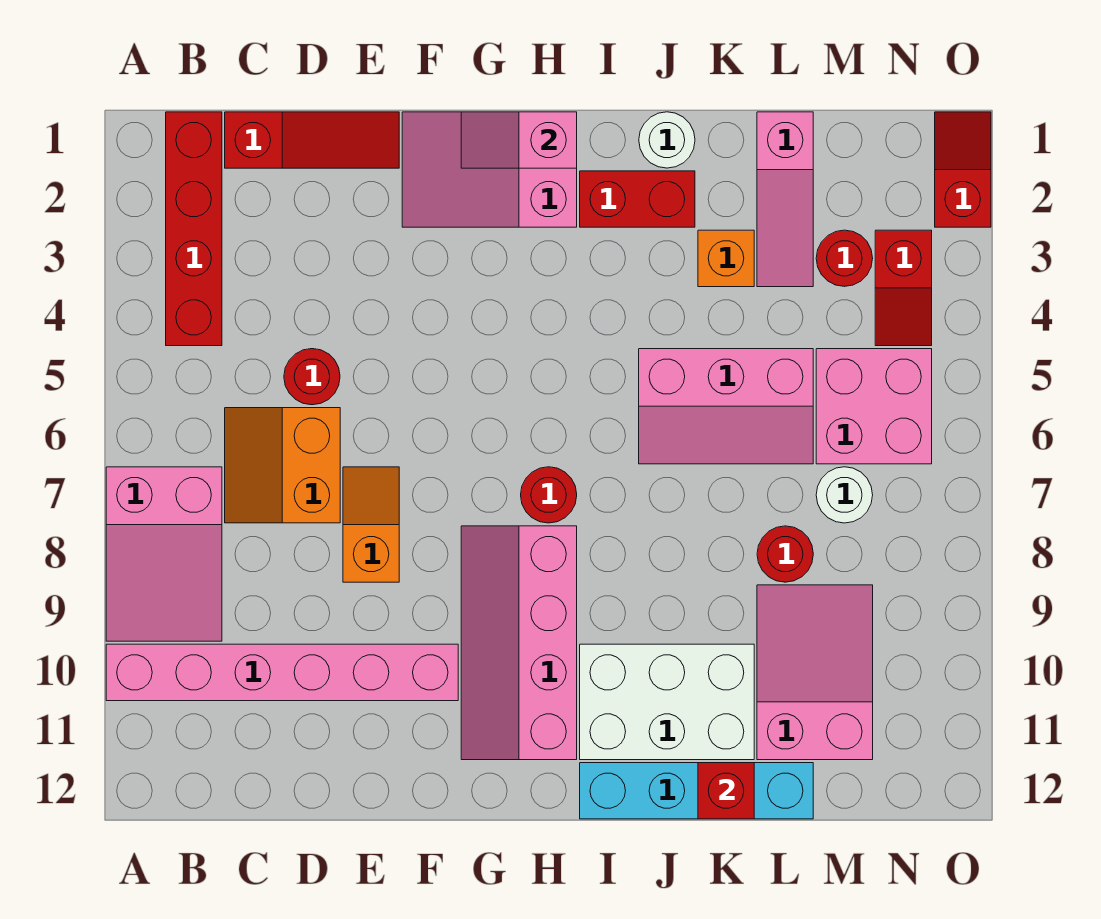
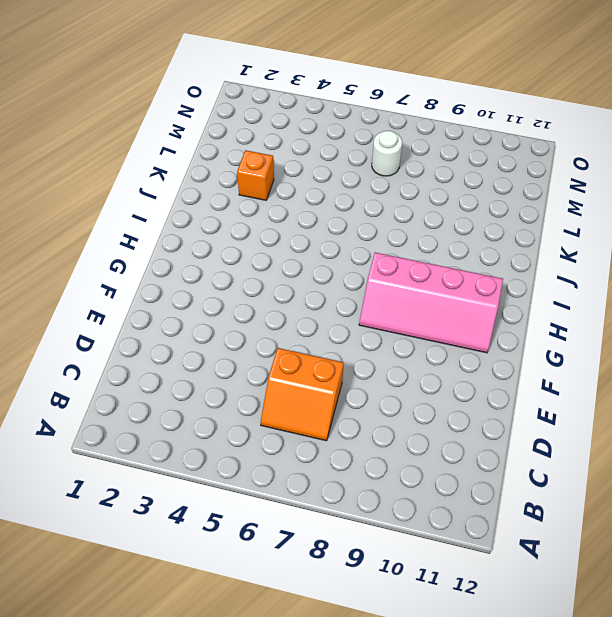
none -> pink slope A7:B9 level 1 top 7
none -> pink brick A10:F10 level 1
none -> red brick B1:B4 level 1

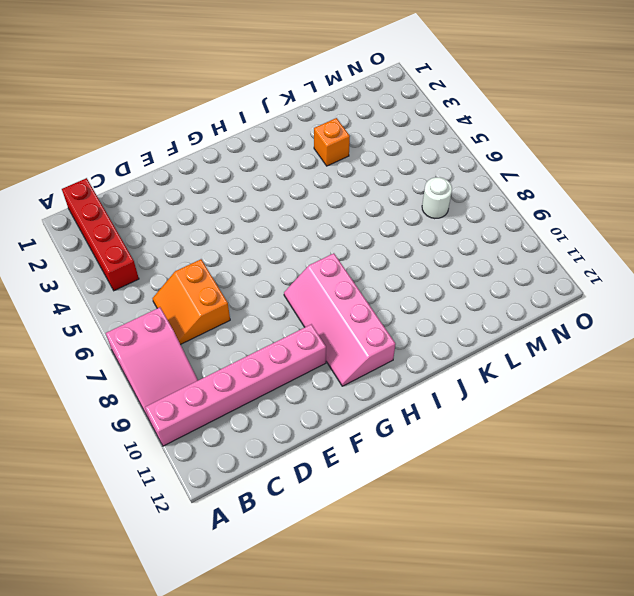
none -> red slope C1:E1 level 1 top C
none -> red round brick D5 level 1
none -> orange slope E7:E8 level 1 top 8

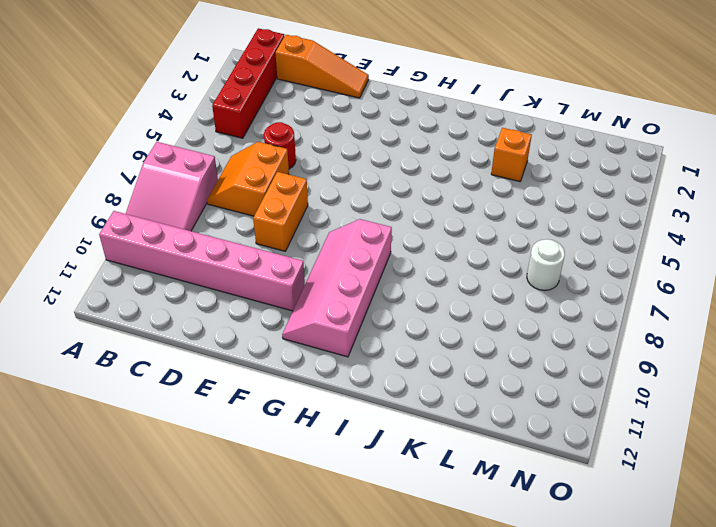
orange slope C1:E1 level 1 top C -> red slope C1:E1 level 1 top C
orange brick E7:E8 level 1 -> orange slope E7:E8 level 1 top 8
none -> pink slope F1:H2 level 1 top H
none -> red round brick H7 level 1
none -> red brick I2:J2 level 1

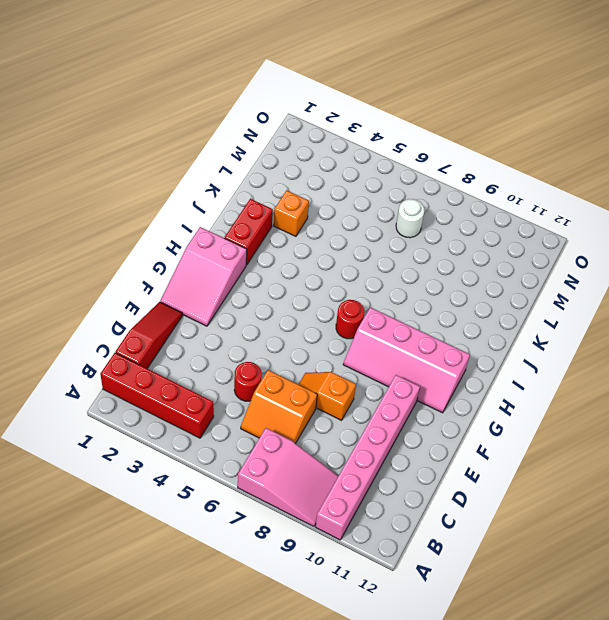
none -> white brick I10:K11 level 1
none -> cyan brick I12:L12 level 1
none -> white round brick J1 level 1

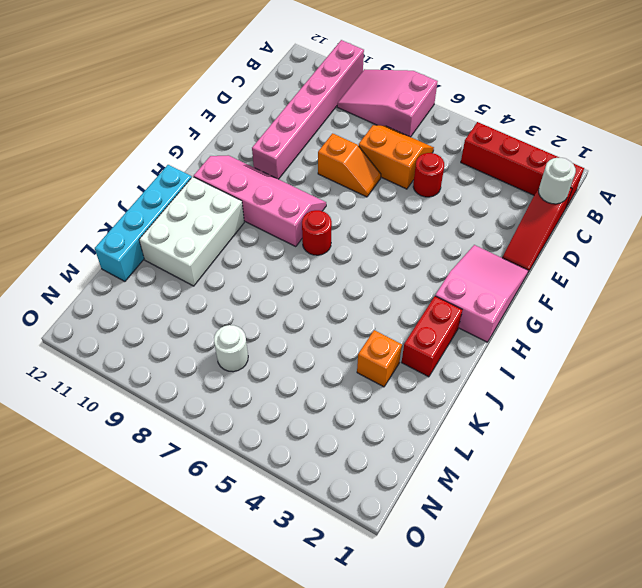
white round brick C1 level 2 -> white round brick J1 level 1
none -> pink slope J5:L6 level 1 top 5
none -> pink slope L1:L3 level 1 top 1
none -> red round brick L8 level 1

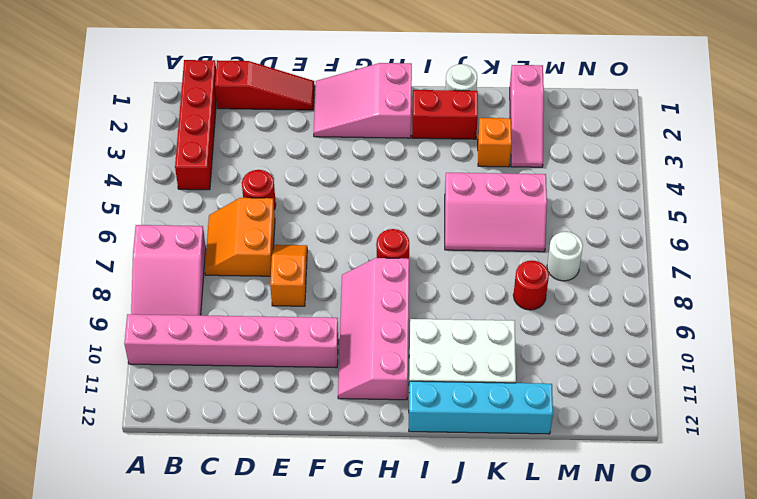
none -> pink slope L9:M11 level 1 top 11
none -> red round brick M3 level 1
none -> pink brick M5:N6 level 1

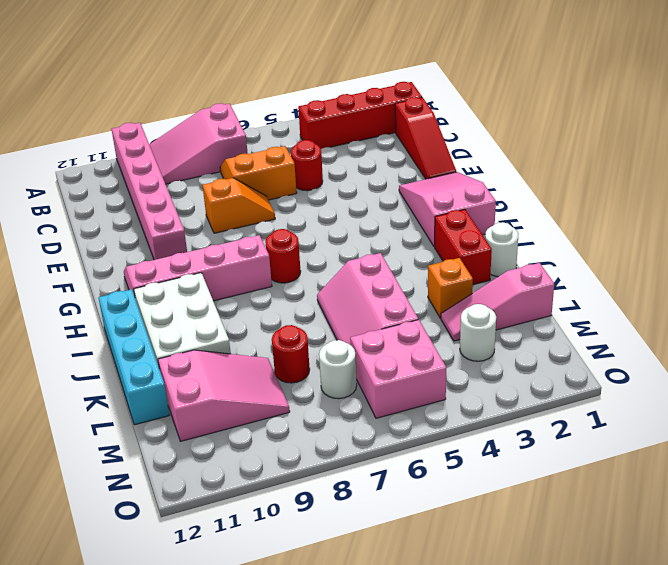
white round brick M3 level 1 -> red round brick M3 level 1
none -> red slope N3:N4 level 1 top 3
none -> red slope O1:O2 level 1 top 2
none -> pink slope G1:H1 level 2 top H

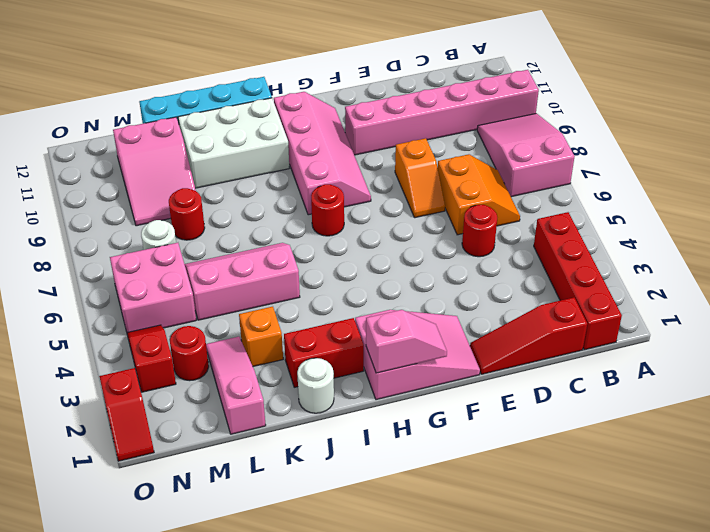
none -> red brick K12 level 2

